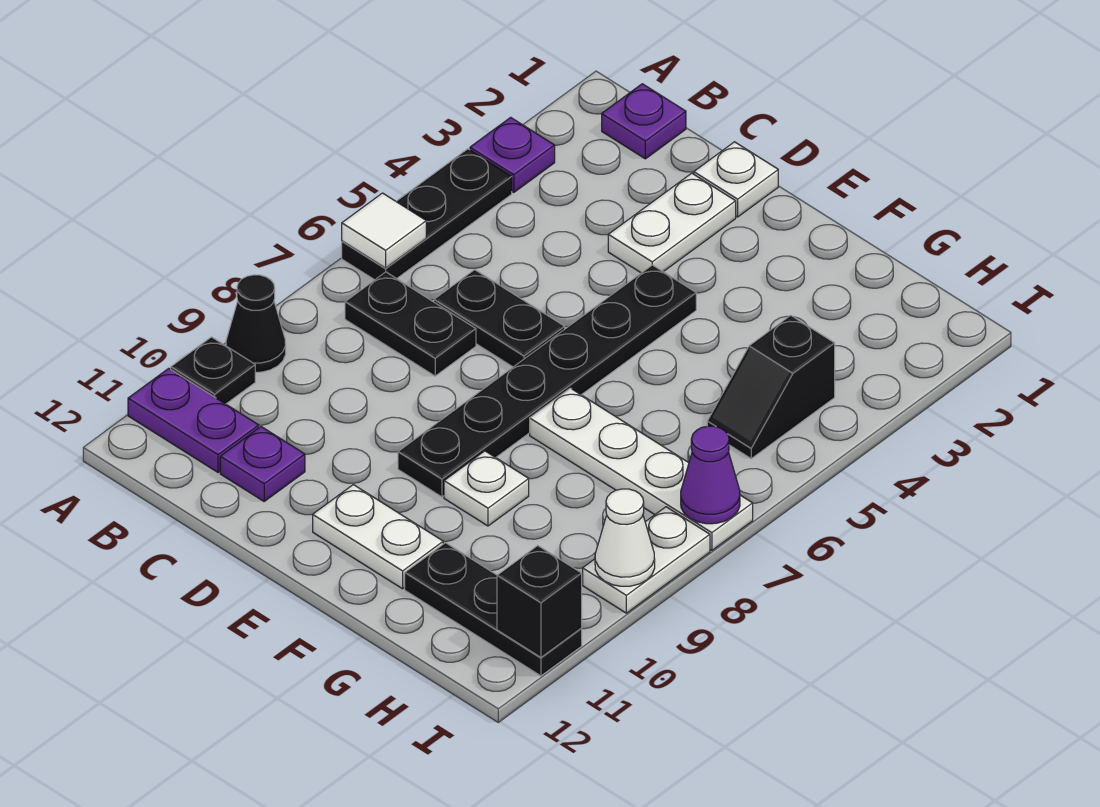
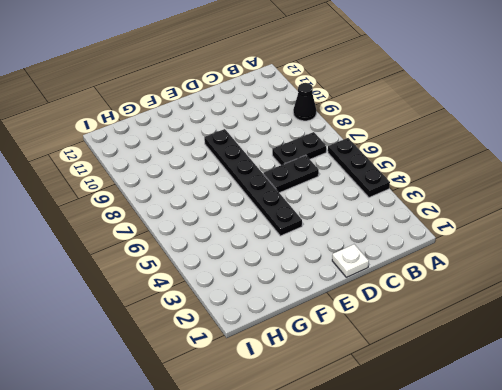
none -> purple plate A3 level 1
none -> black plate A10 level 1
none -> purple plate A11:B11 level 1

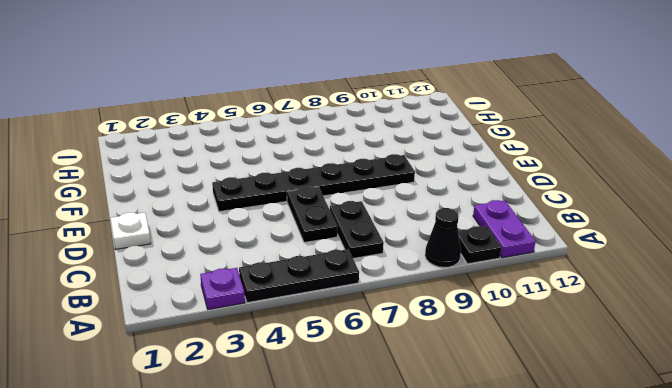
none -> purple plate B1 level 1
none -> purple plate C11 level 1
none -> white plate D2:D3 level 1

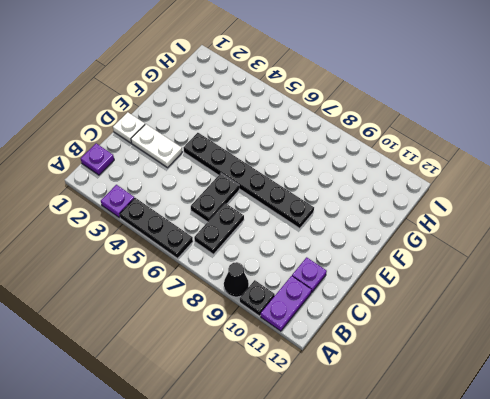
none -> white plate E11:F11 level 1
none -> white plate F7:I7 level 1
none -> white plate F9 level 1

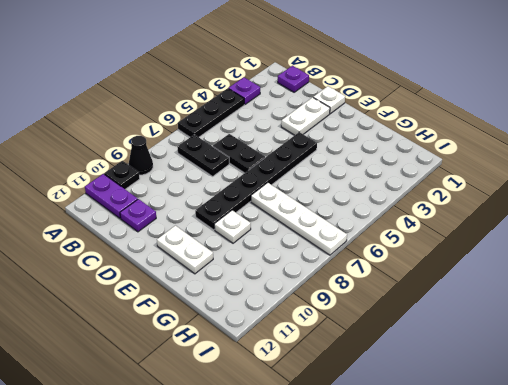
none -> black plate G11:I11 level 1
none -> black slope H4:H5 level 1 top 4
none -> white plate I8:I9 level 1

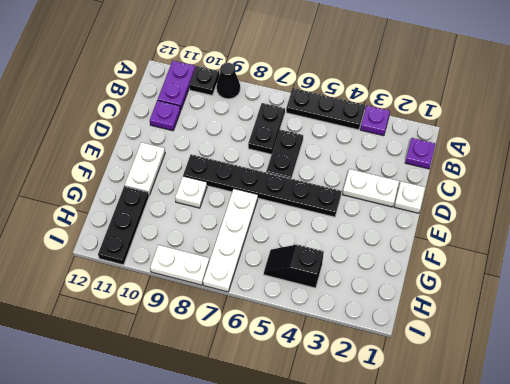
none -> white tile A6 level 2
none -> purple cone I7 level 2
none -> white cone I9 level 2

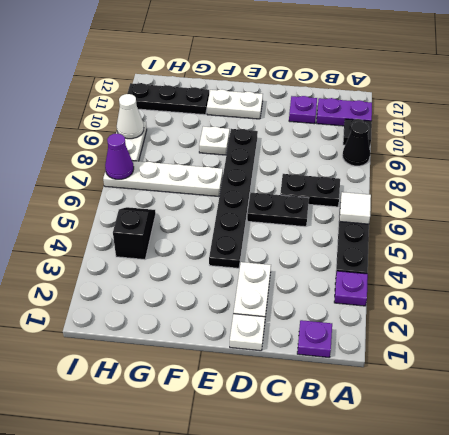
none -> black brick I11 level 2

